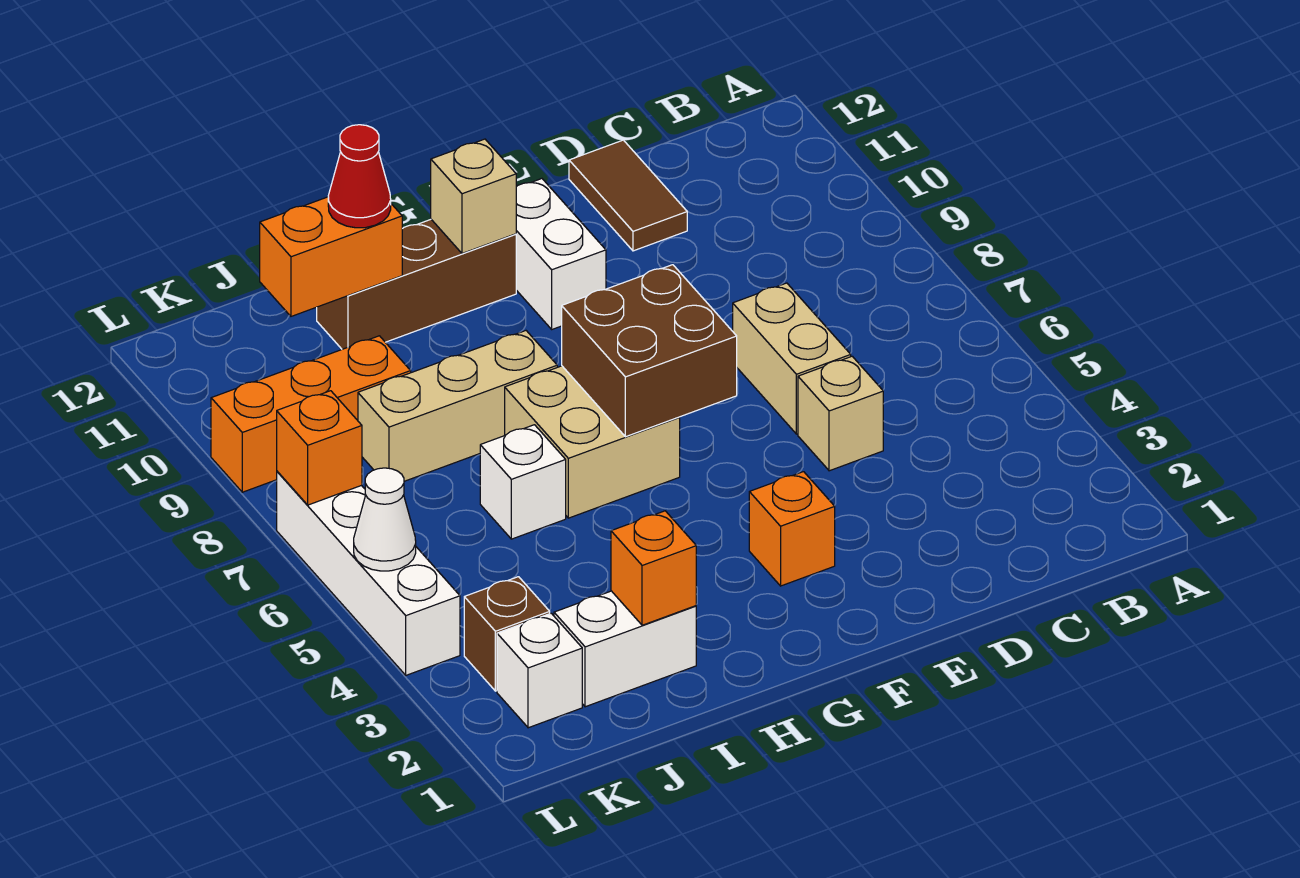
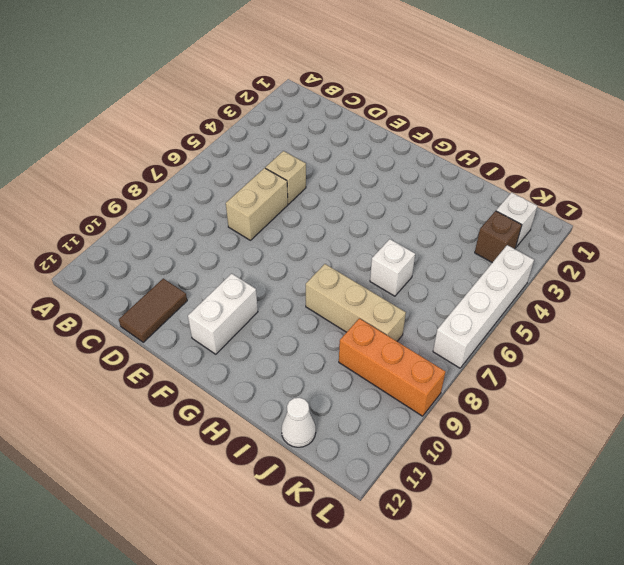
white cone J12 level 1 -> white cone L5 level 2
none -> orange brick F3 level 1
none -> tan brick G6:H7 level 1
none -> brown brick G11:I11 level 1

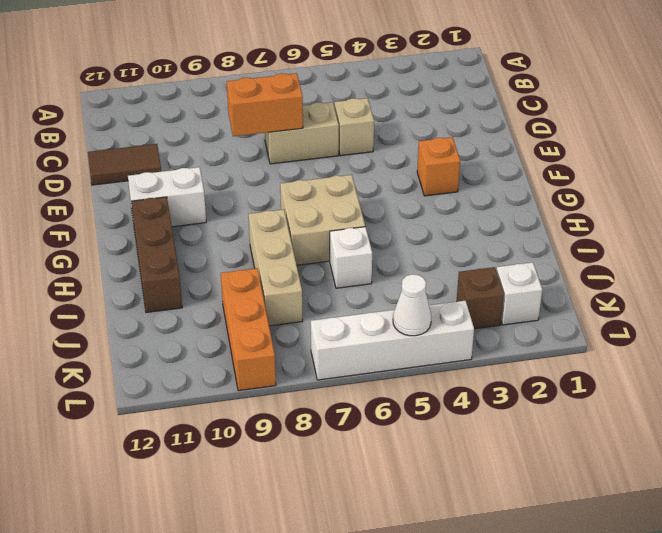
orange brick D7:D8 level 2 -> orange brick I11:J11 level 2
none -> white brick I2:J2 level 1
none -> brown brick F6:G7 level 2
none -> tan brick G11 level 2

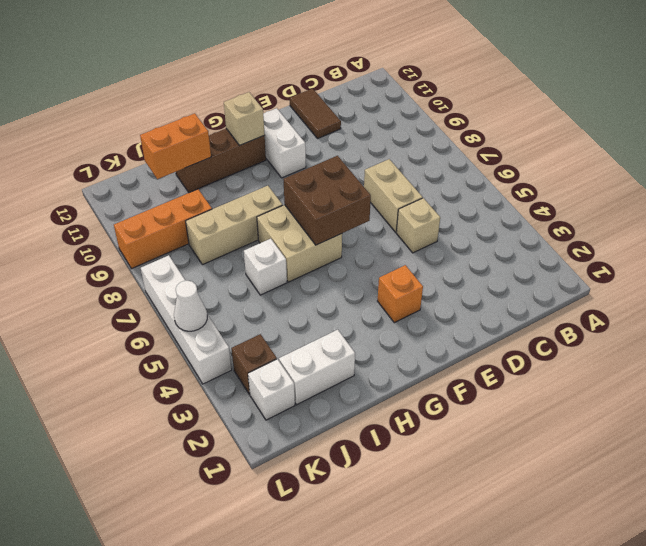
none -> orange brick I2 level 2
none -> orange brick L7 level 2
none -> red cone I11 level 3

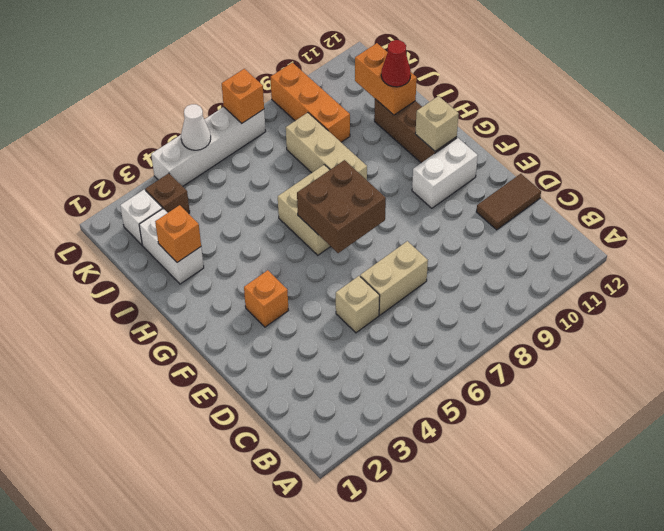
none -> white brick I6 level 1

